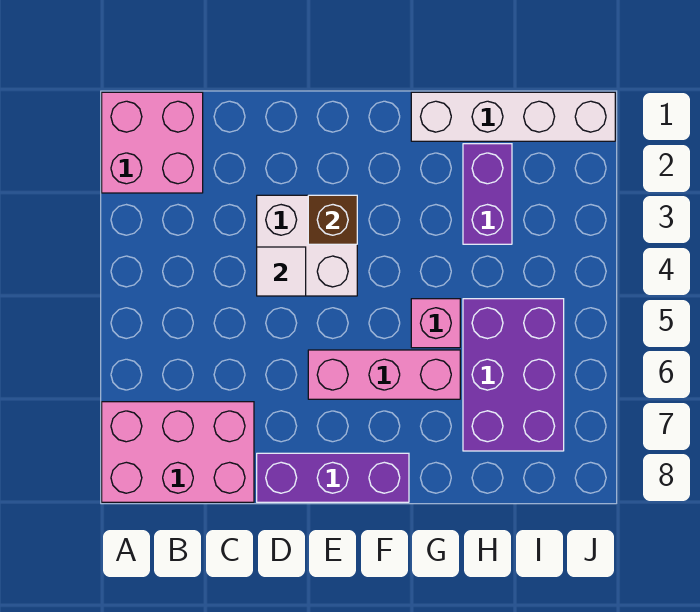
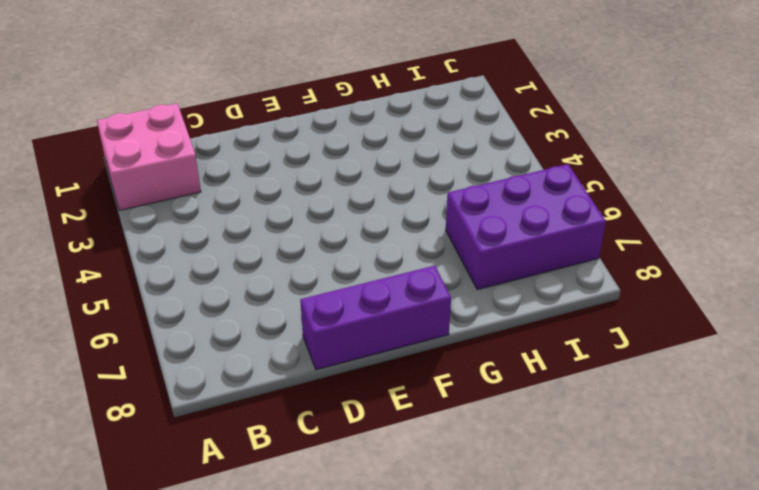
purple brick H6:J7 level 1 -> purple brick H5:I7 level 1
none -> pink brick A7:C8 level 1
none -> white brick D3:E4 level 1

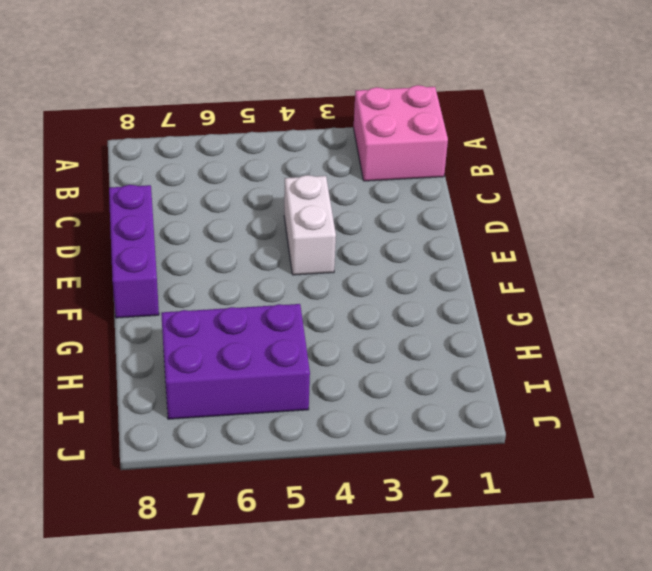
white brick D4:E4 level 1 -> white brick D3:E4 level 1
none -> pink brick A7:C8 level 1
none -> pink brick E6:G6 level 1

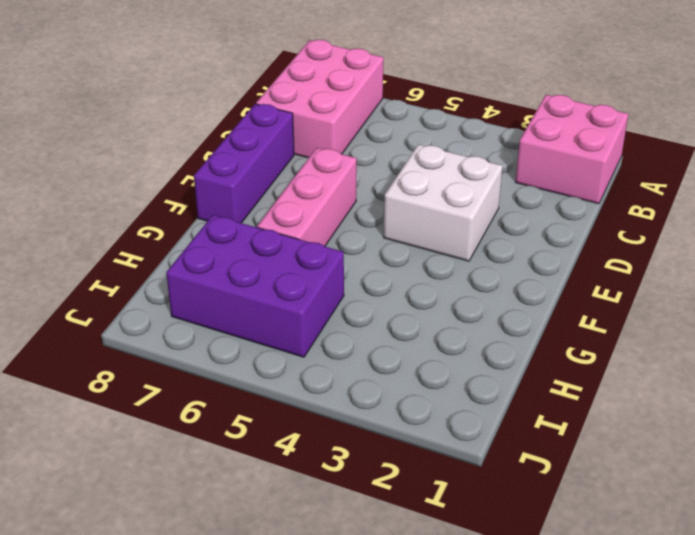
none -> white brick G1:J1 level 1
none -> pink brick G5 level 1

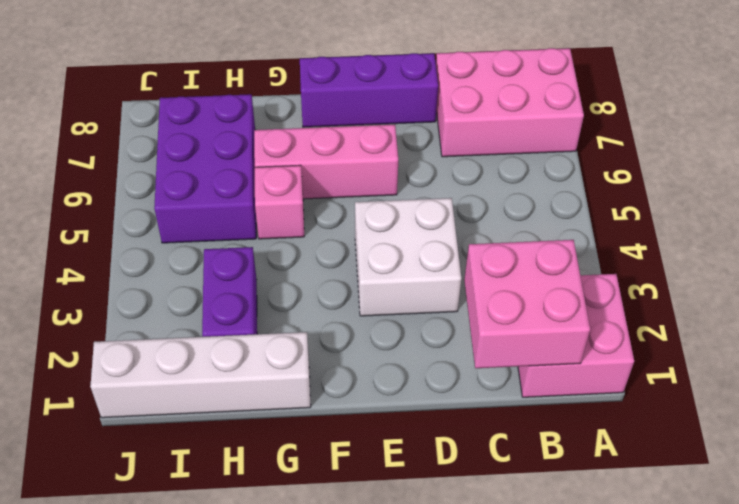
pink brick B1:C2 level 2 -> none
none -> white tile D4 level 2
none -> brown brick E3 level 2

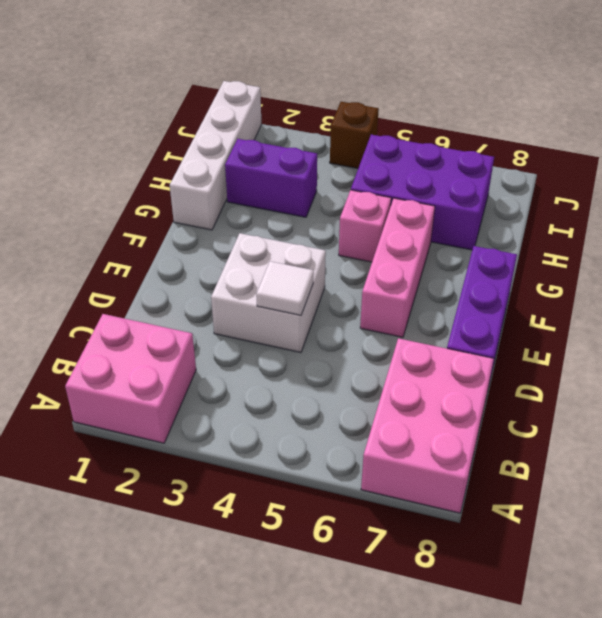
brown brick J4 level 1 -> brown brick E3 level 2

